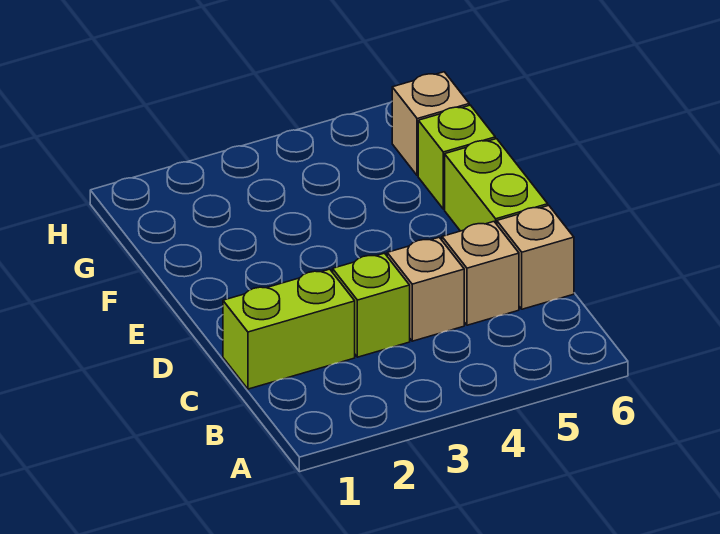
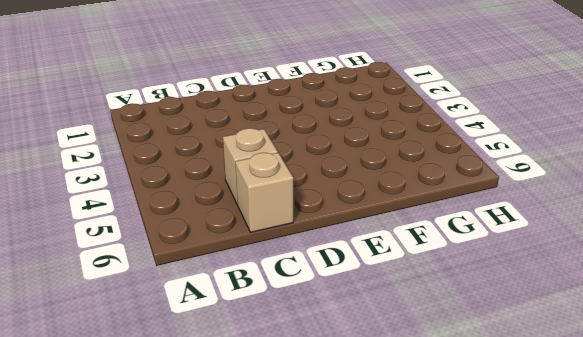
none -> lime brick C1:C2 level 1
none -> lime brick C3 level 1

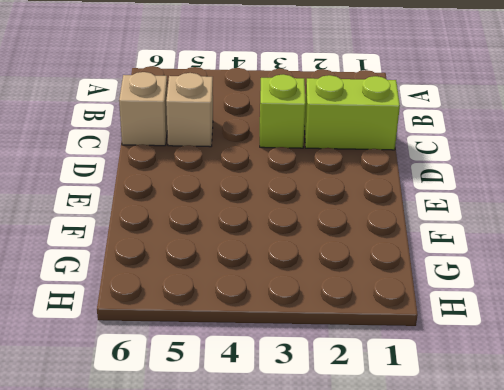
none -> tan brick C4 level 1
none -> lime brick D6:E6 level 1

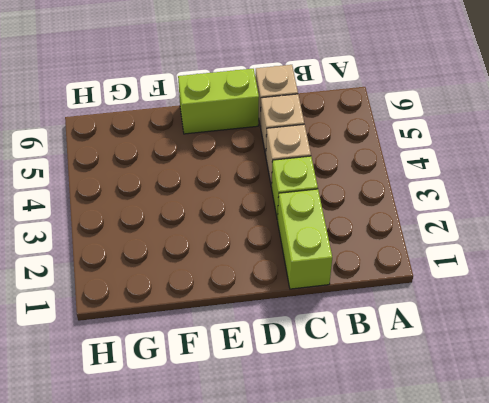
none -> lime brick F6 level 1
none -> tan brick G6 level 1

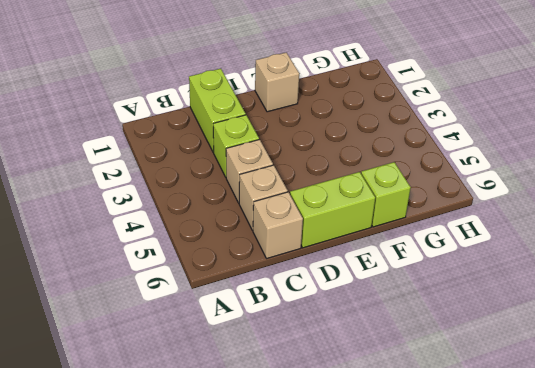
tan brick E1 level 1 -> tan brick G6 level 1

